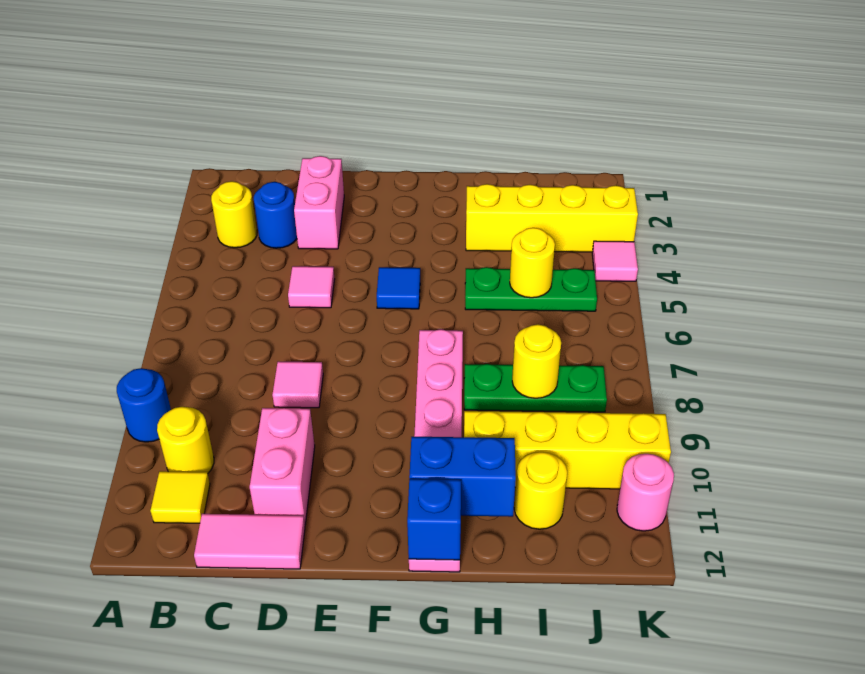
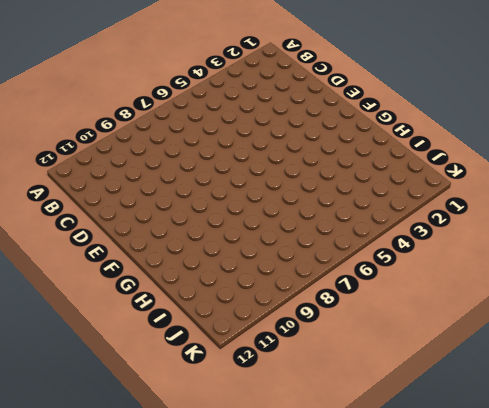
none -> blue round brick A9 level 1
none -> yellow round brick B3 level 1
none -> yellow round brick B10 level 1

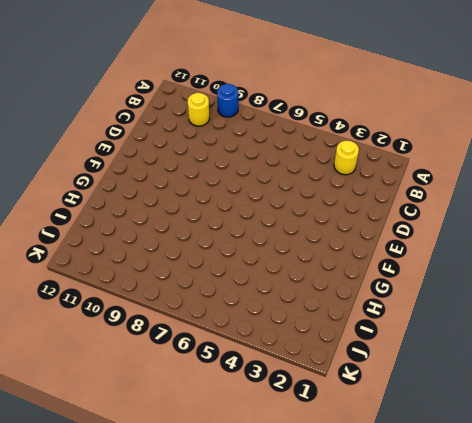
none -> yellow tile B11 level 1
none -> blue round brick C3 level 1
none -> pink tile C12:D12 level 1

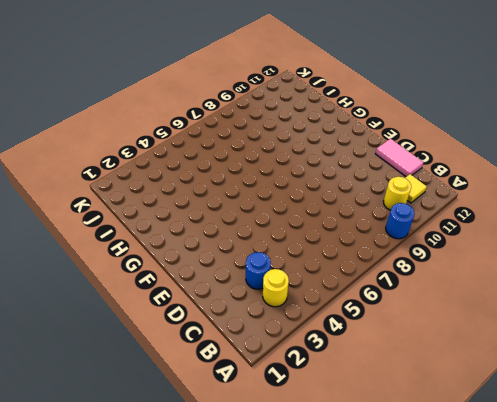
none -> pink brick D2:D3 level 1
none -> pink tile D5 level 1
none -> pink tile D8 level 1

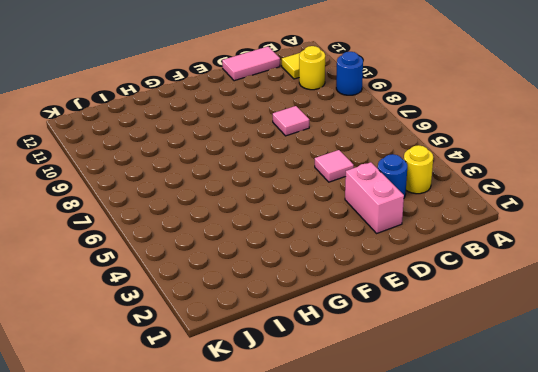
none -> pink brick D10:D11 level 1
none -> blue tile F5 level 1
none -> pink plate G7:G12 level 1

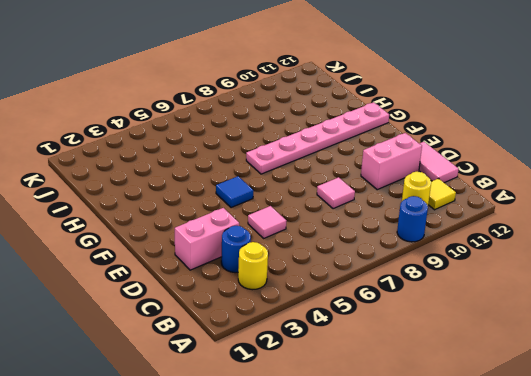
none -> yellow brick H3:K3 level 1
none -> green plate H5:J5 level 1
none -> green plate H8:J8 level 1

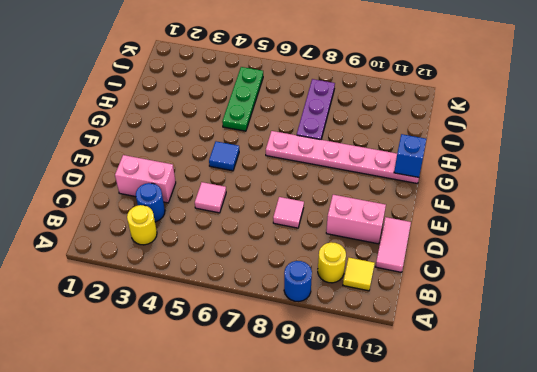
purple plate H8:J8 level 1 -> green plate H8:J8 level 1
none -> yellow brick H3:K3 level 1
none -> yellow brick H10:K10 level 1
none -> yellow round brick I11 level 1

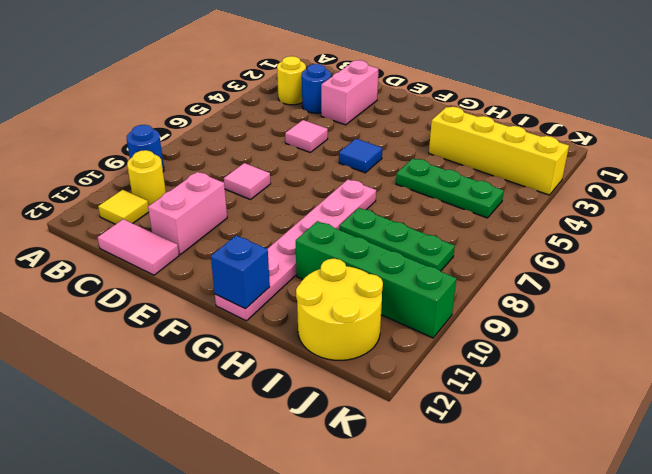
green brick H10:K10 level 1 -> yellow brick H10:K10 level 1
yellow round brick I11:J12 level 1 -> yellow round brick I11 level 1
none -> pink tile K4 level 1
none -> pink round brick K11 level 1
none -> blue brick G11:H11 level 2

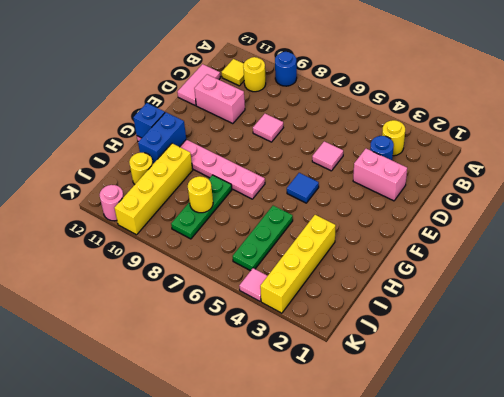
none -> yellow round brick I5 level 2

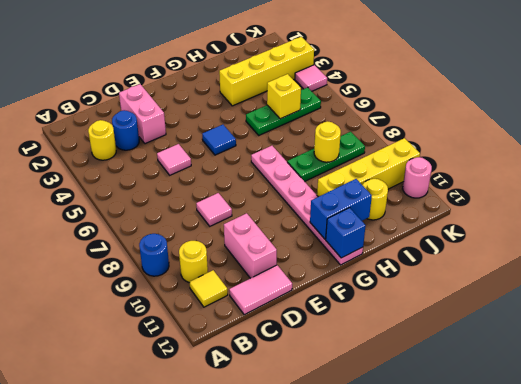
yellow brick I5 level 2 -> yellow round brick I5 level 2

